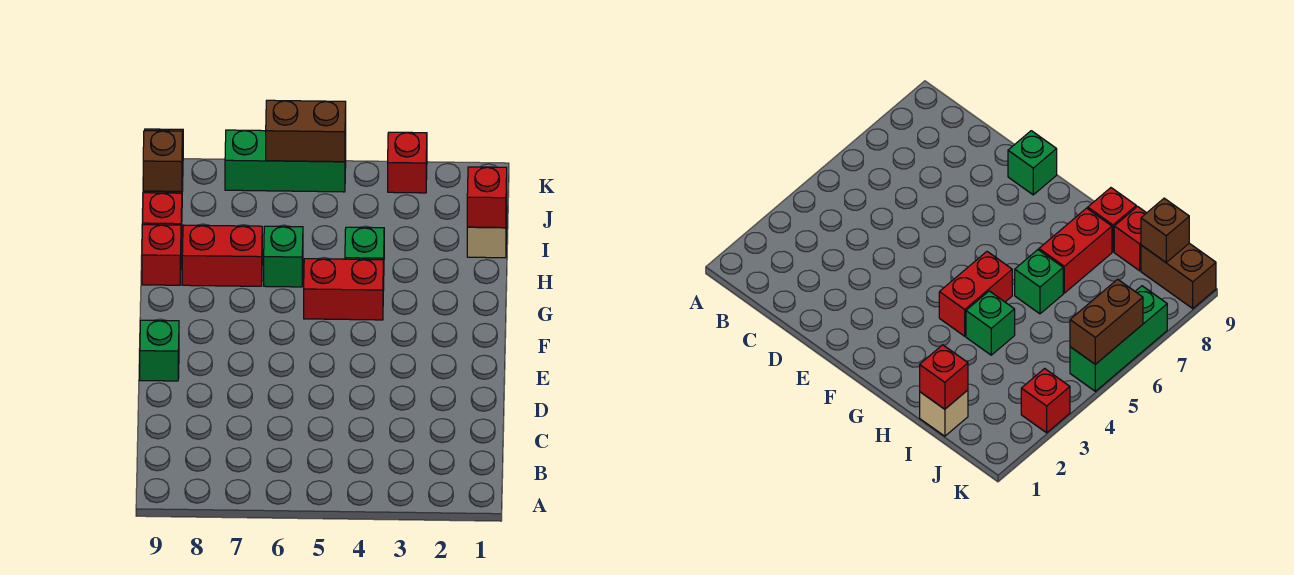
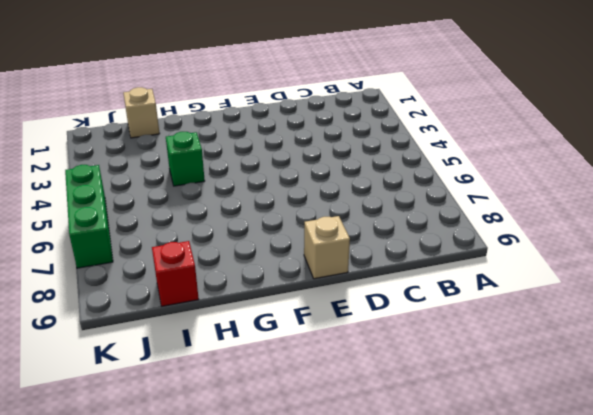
tan brick E9 level 1 -> green brick E9 level 1
none -> red brick G4:G5 level 1
none -> green brick H6 level 1
none -> red brick H7:H8 level 1

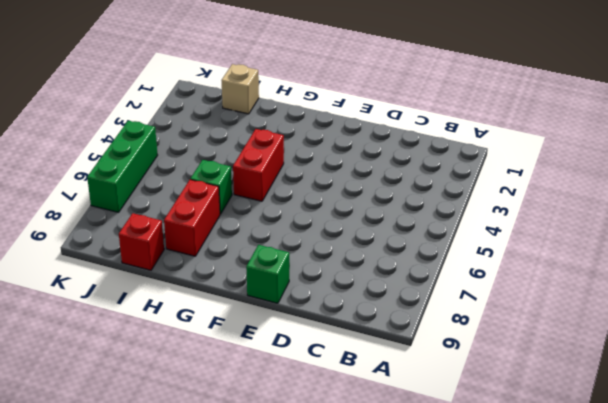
none -> green brick H4 level 1
none -> red brick H9 level 1
none -> brown brick J9:K9 level 1

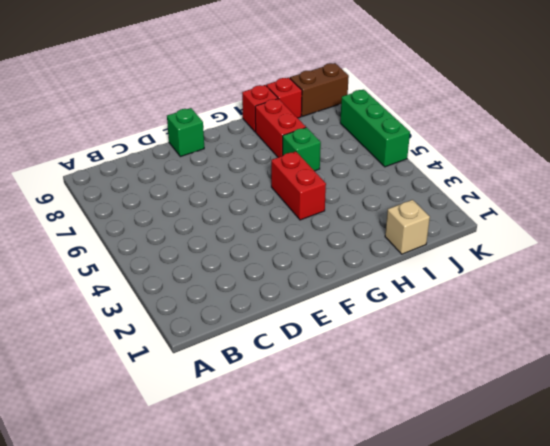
none -> green brick H4 level 1
none -> red brick K3 level 1
none -> red brick I1 level 2

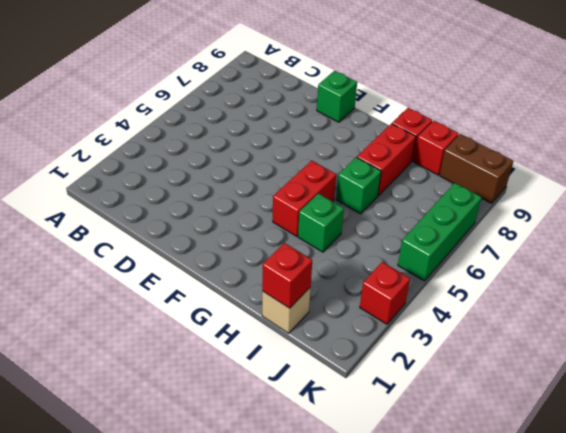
none -> brown brick J9 level 2
none -> brown brick K5:K6 level 2

